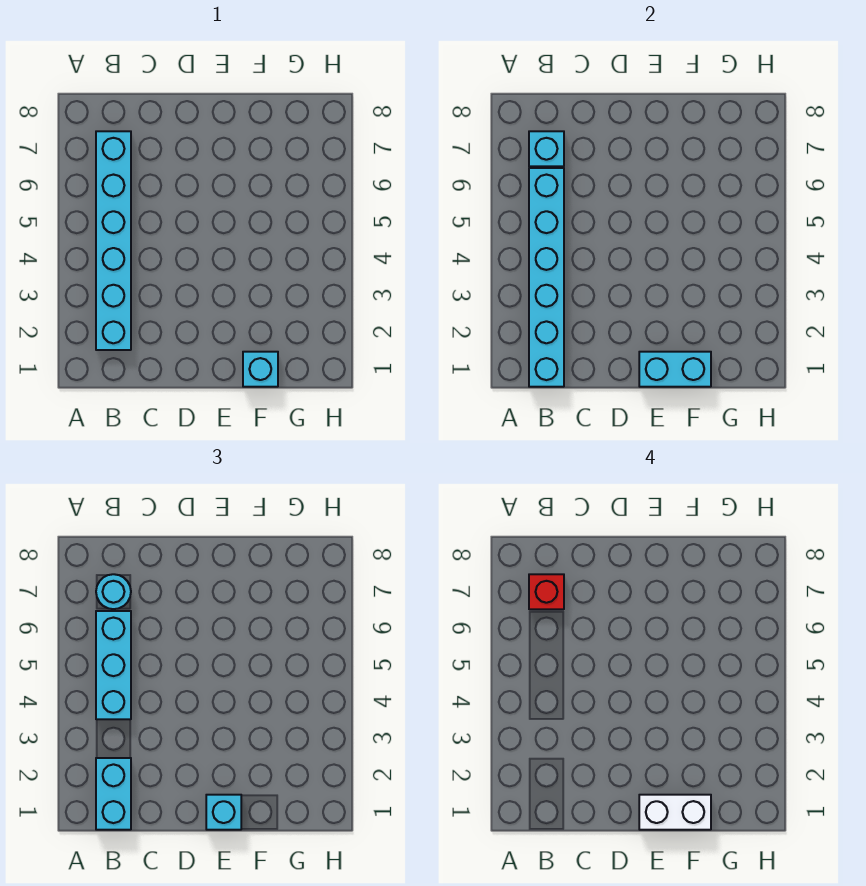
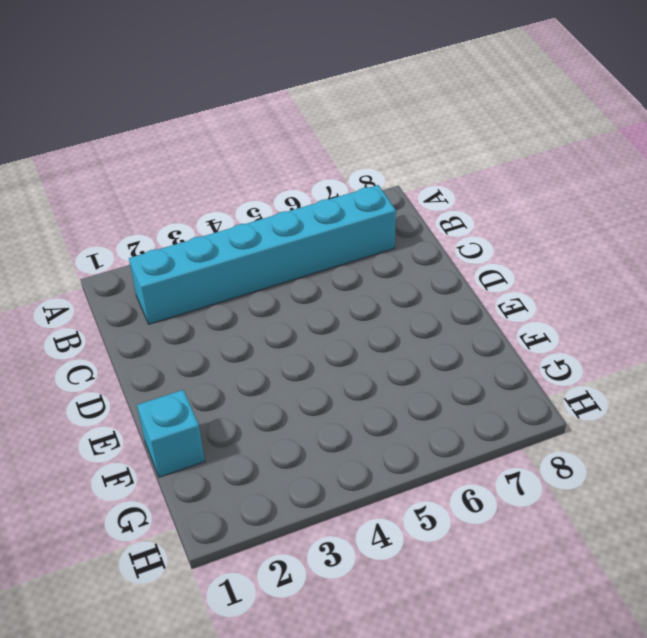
none -> cyan brick B1:B6 level 2
none -> cyan brick B7 level 2

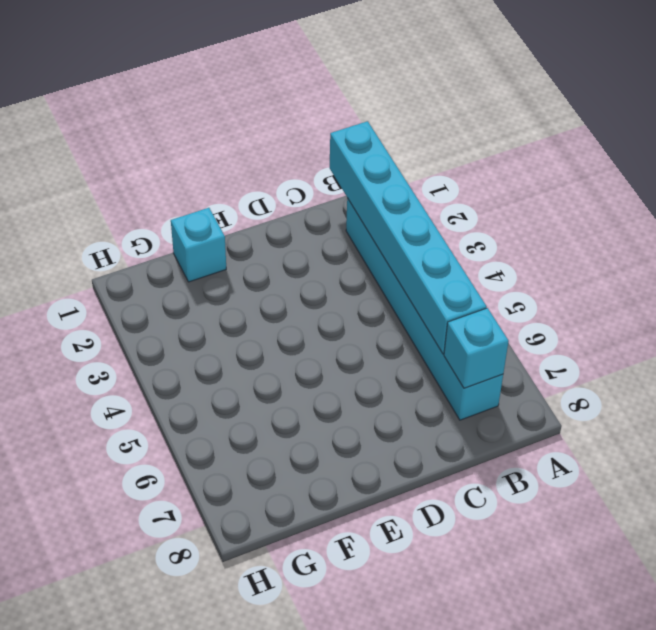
none -> cyan brick E1:F1 level 2
none -> cyan brick B1:B2 level 3

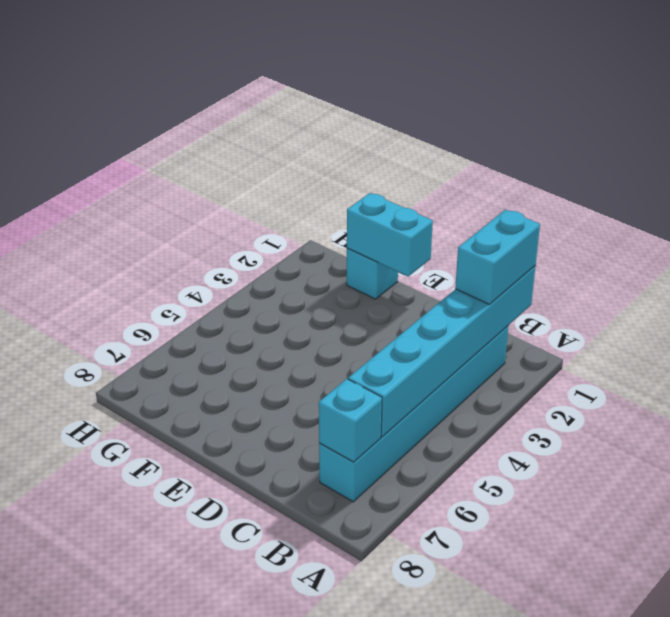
none -> cyan brick B4:B6 level 3
none -> cyan round brick B7 level 3

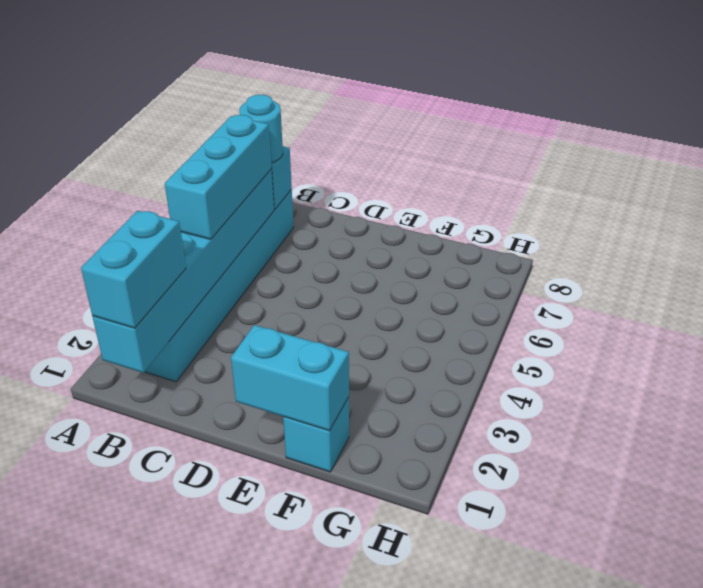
none -> cyan brick E1 level 3
none -> red brick B7 level 4

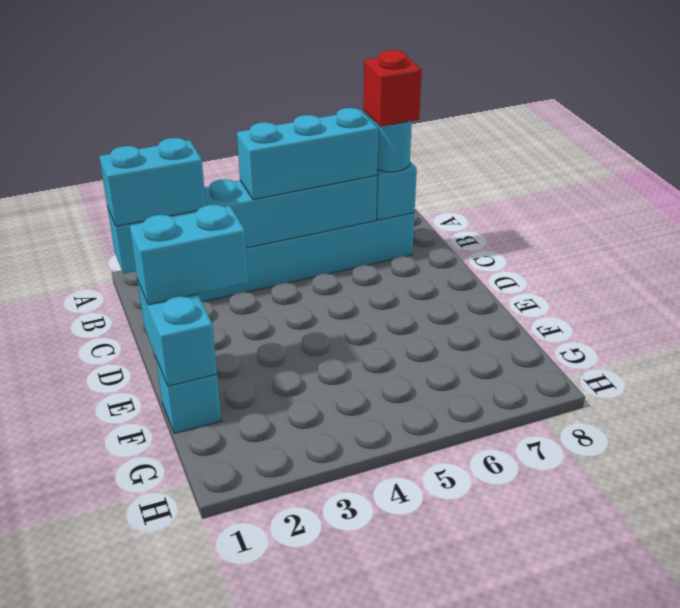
cyan brick E1:E2 level 3 -> cyan brick E1 level 3
none -> white brick E1:F1 level 4

